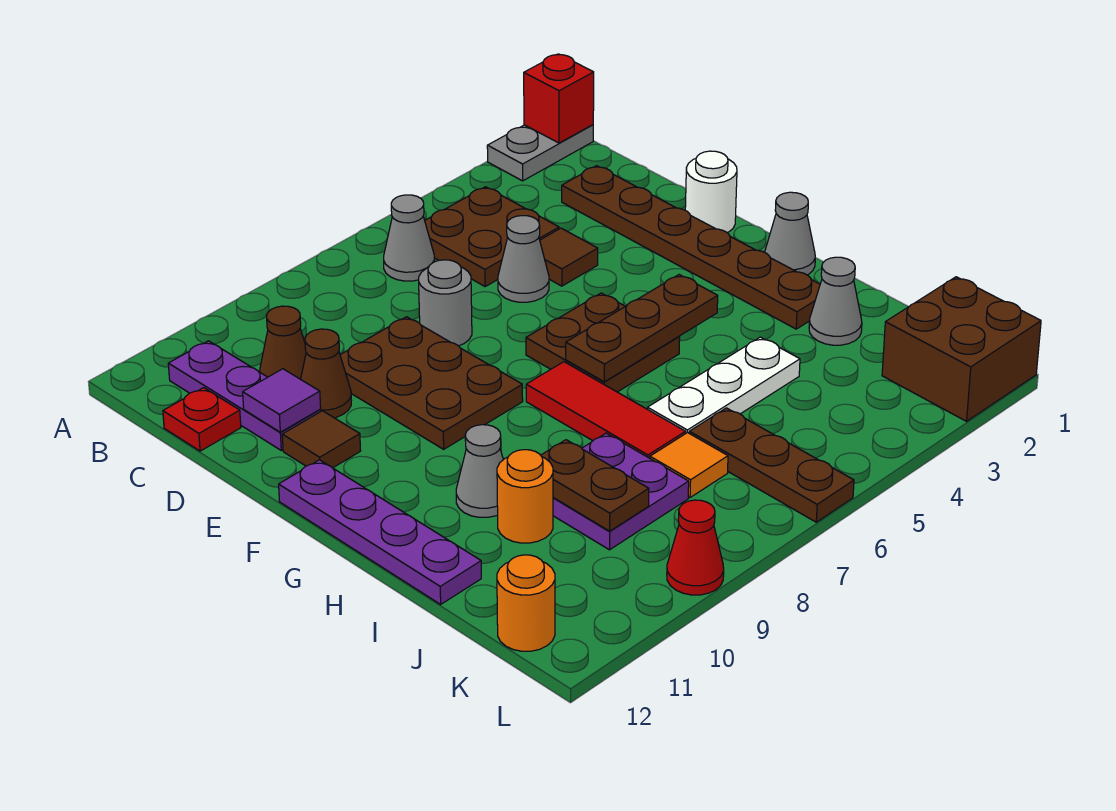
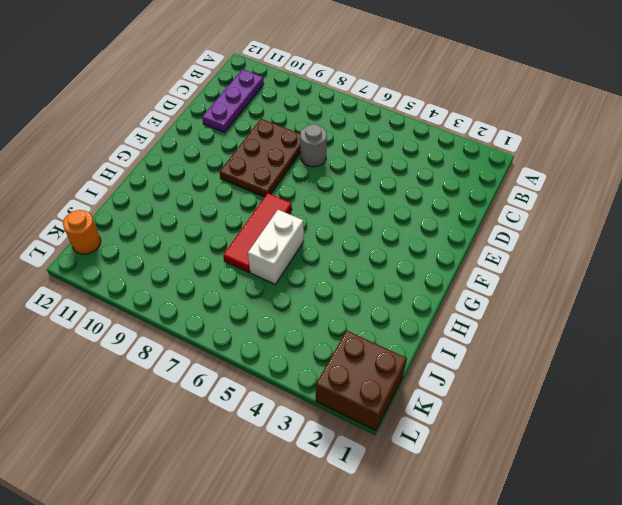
white brick H6:I6 level 1 -> white plate I4:I6 level 1
none -> grey plate A1:A2 level 1
none -> brown plate B4:C5 level 1
none -> grey cone B6 level 1
none -> brown plate C2:H2 level 1

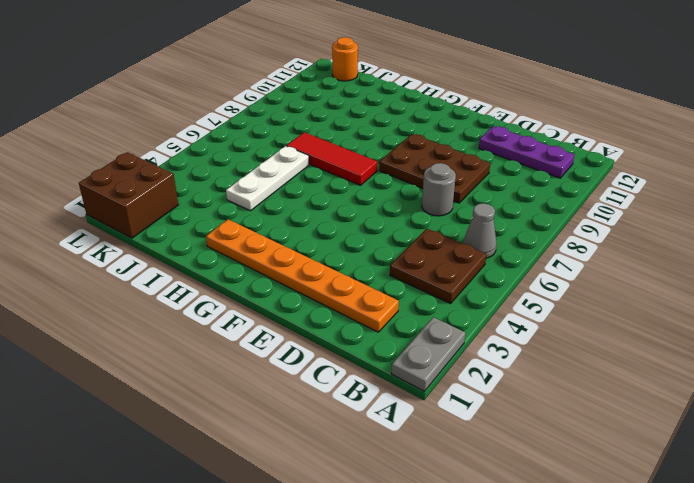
orange plate C2:H2 level 1 -> brown plate C2:H2 level 1
none -> brown cone C10 level 1
none -> red plate C12 level 1
none -> brown tile D4 level 1
none -> grey cone D5 level 1

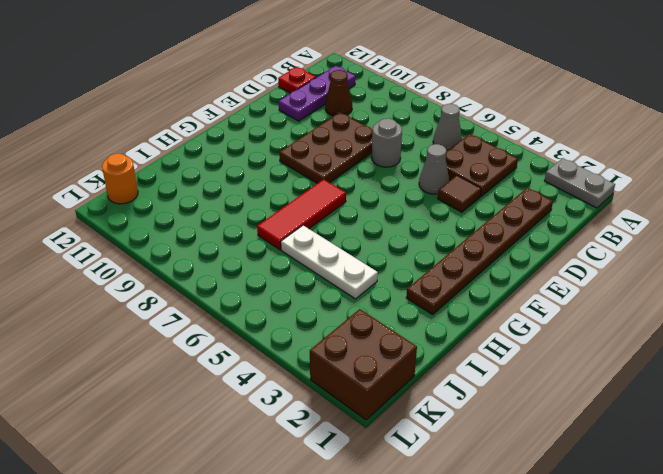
none -> brown cone D10 level 1
none -> white round brick E1 level 1
none -> brown tile E11 level 1
none -> brown plate F5:G6 level 1

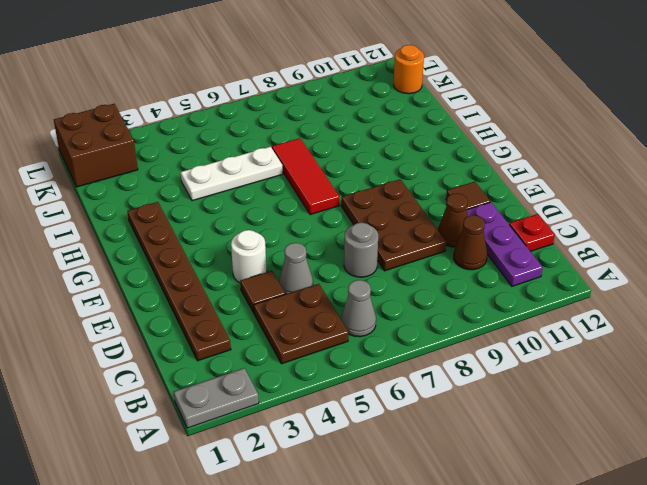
white round brick E4 level 1 -> white round brick E1 level 1
none -> brown plate F5:G6 level 1
none -> purple plate F12:I12 level 1
none -> grey cone G1 level 1
none -> grey cone H10 level 1

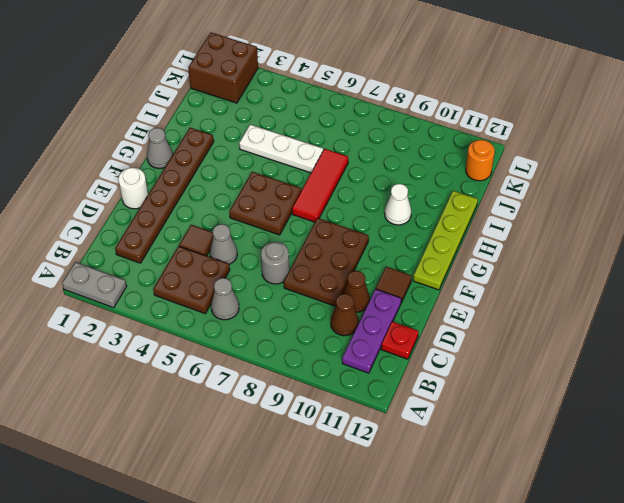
lime plate F12:I12 level 1 -> purple plate F12:I12 level 1
white cone H10 level 1 -> grey cone H10 level 1
none -> grey cone I2 level 1
none -> purple plate I8:J9 level 1
none -> orange round brick I10 level 1
none -> brown plate J6:L6 level 1

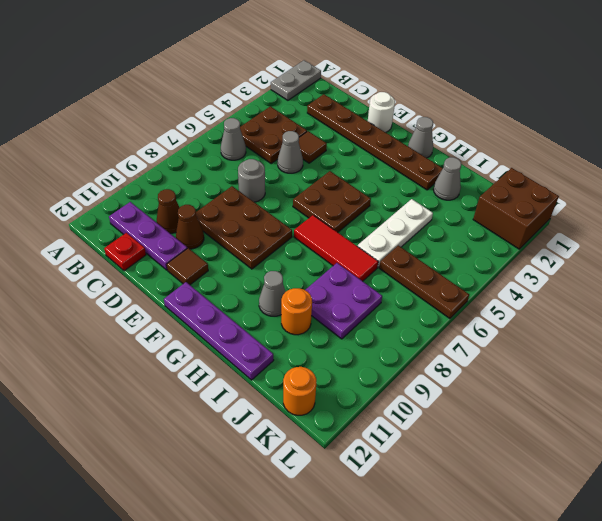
none -> orange tile J7 level 1
none -> red cone L9 level 1
none -> red brick A1 level 2
none -> purple tile D11 level 2

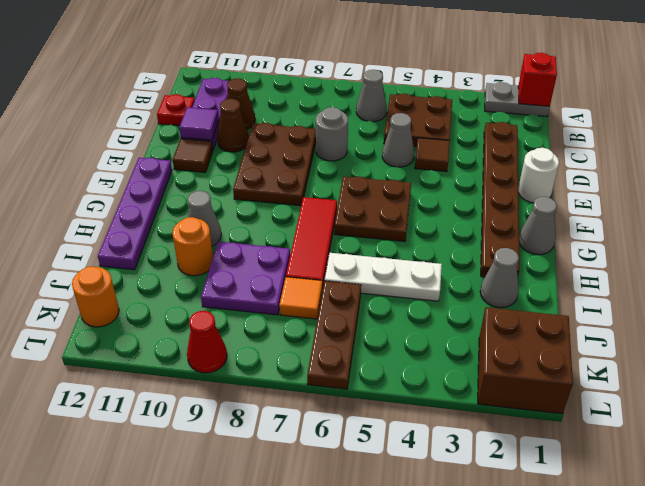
none -> brown plate G4:G6 level 2
none -> brown plate I9:J9 level 2

